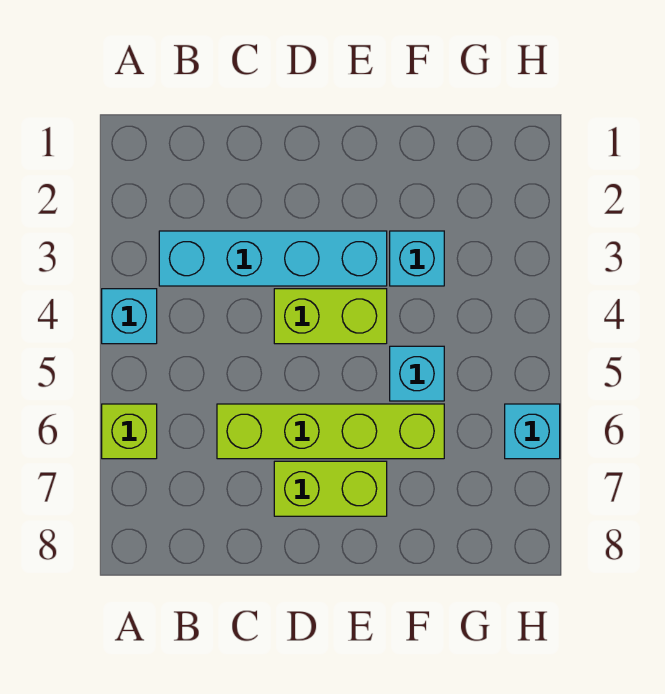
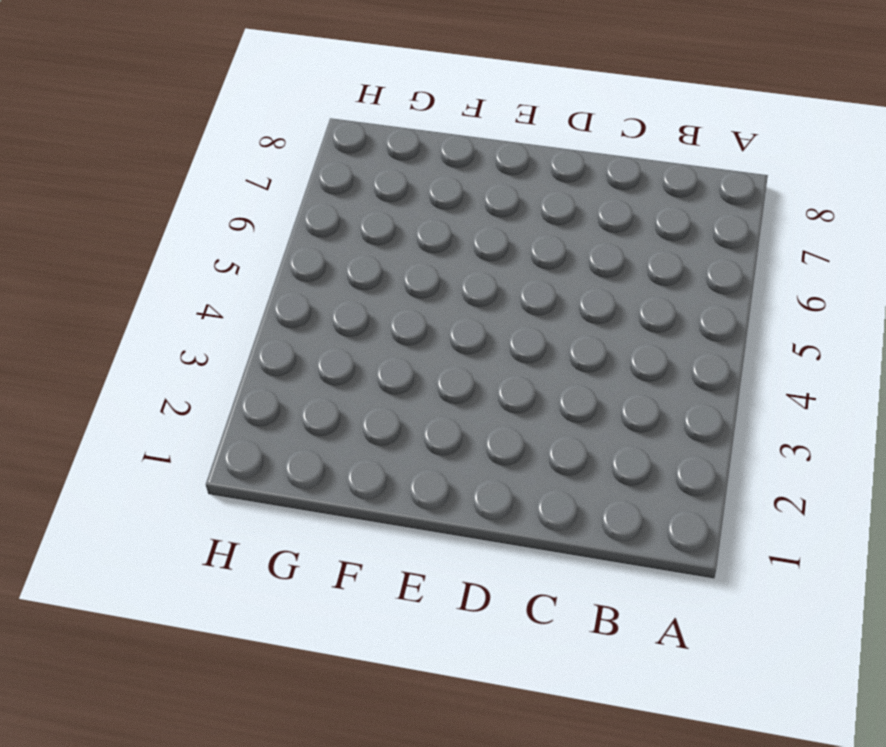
none -> cyan brick A4 level 1
none -> lime brick A6 level 1

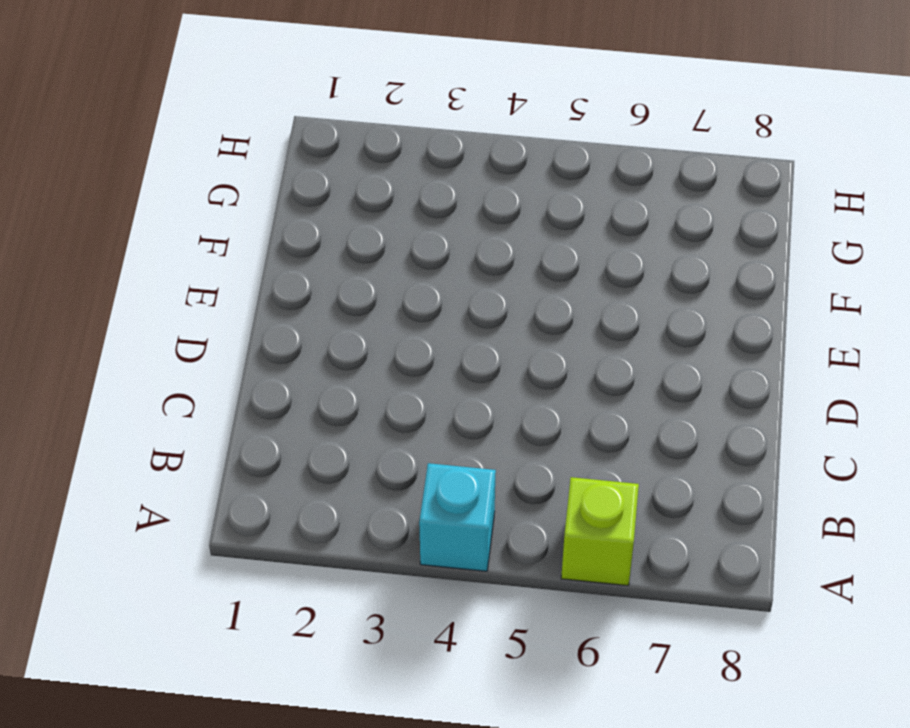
none -> cyan brick B3:E3 level 1
none -> lime brick C6:F6 level 1

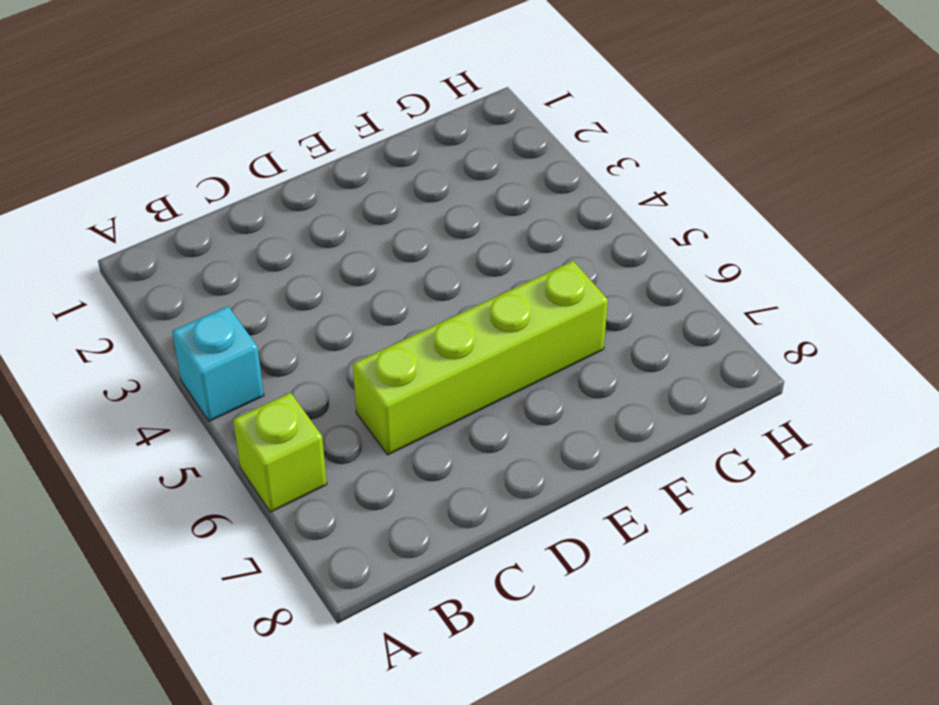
none -> cyan brick B3:E3 level 1
none -> lime brick D4:E4 level 1

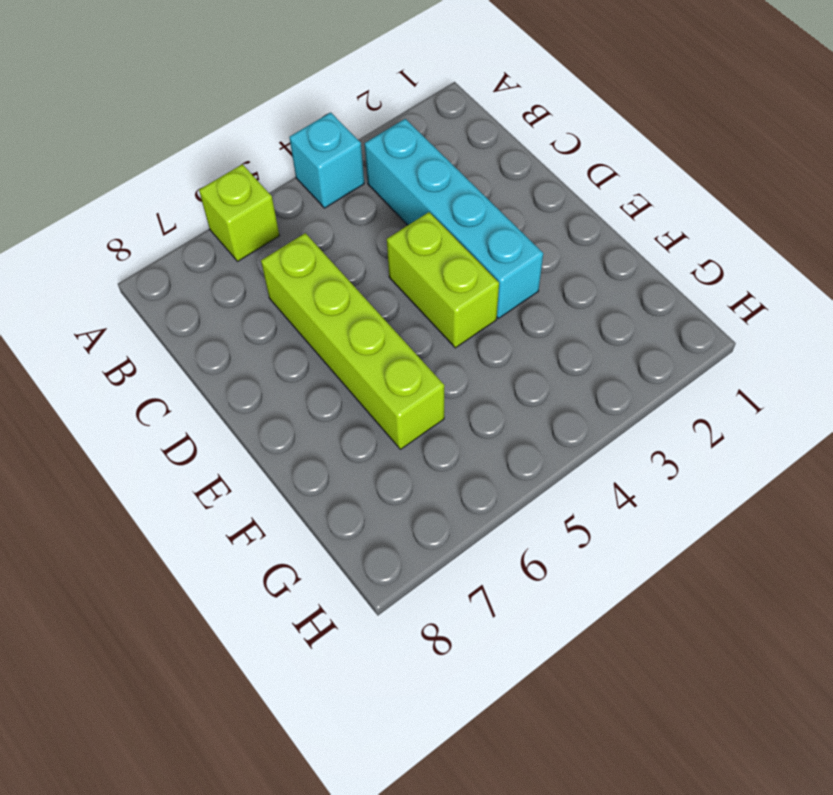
none -> lime brick D7:E7 level 1
none -> cyan brick F3 level 1

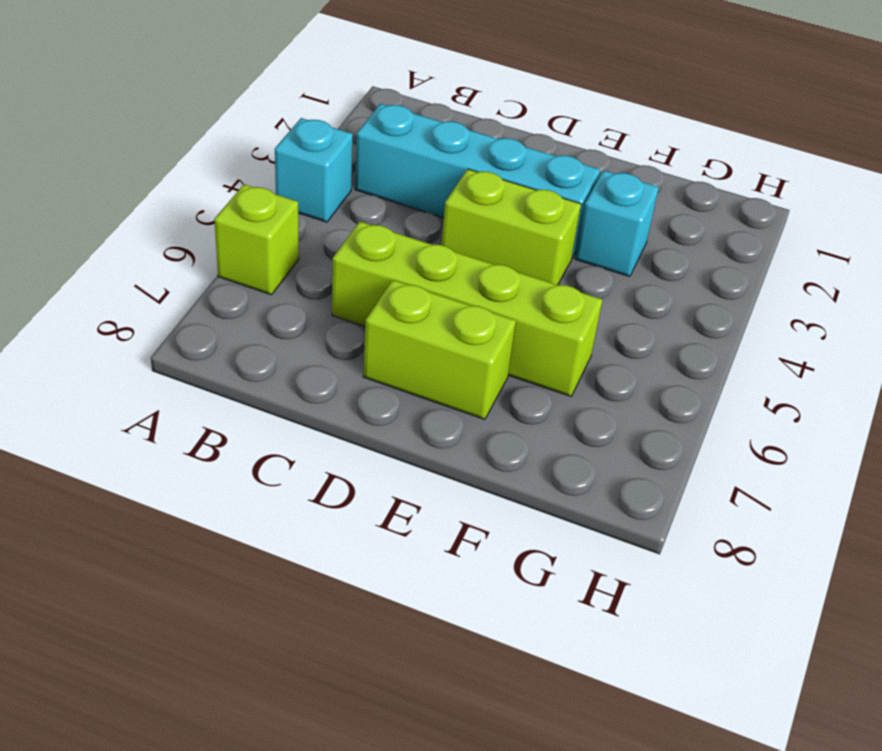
none -> cyan brick F5 level 1
none -> cyan brick H6 level 1

